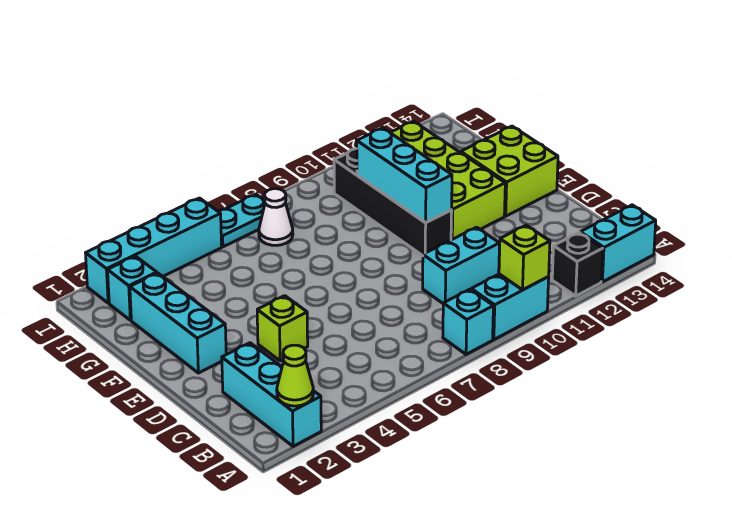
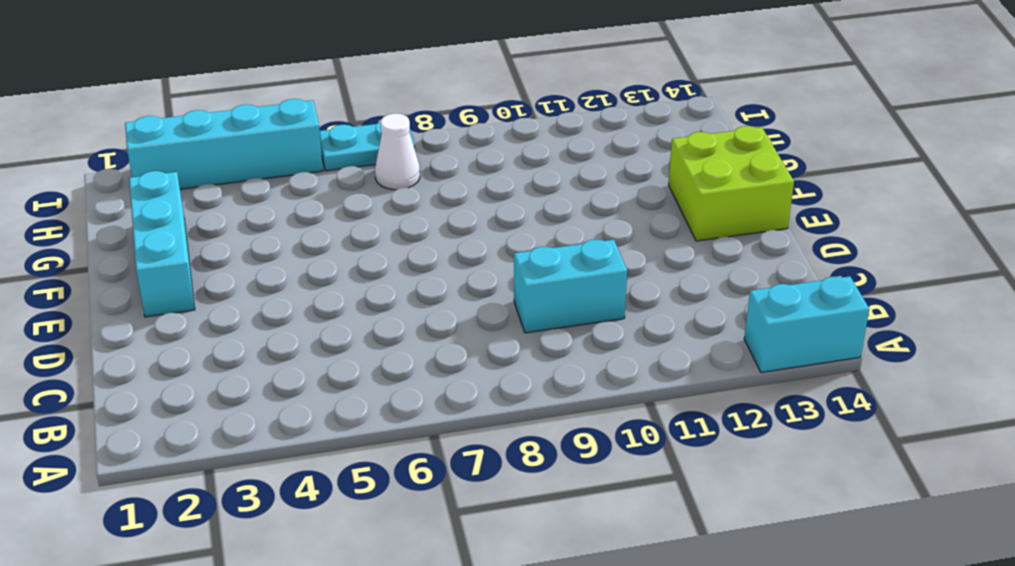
none -> cyan brick A2:C2 level 1
none -> cyan brick A8 level 1
none -> cyan brick A9:A10 level 1

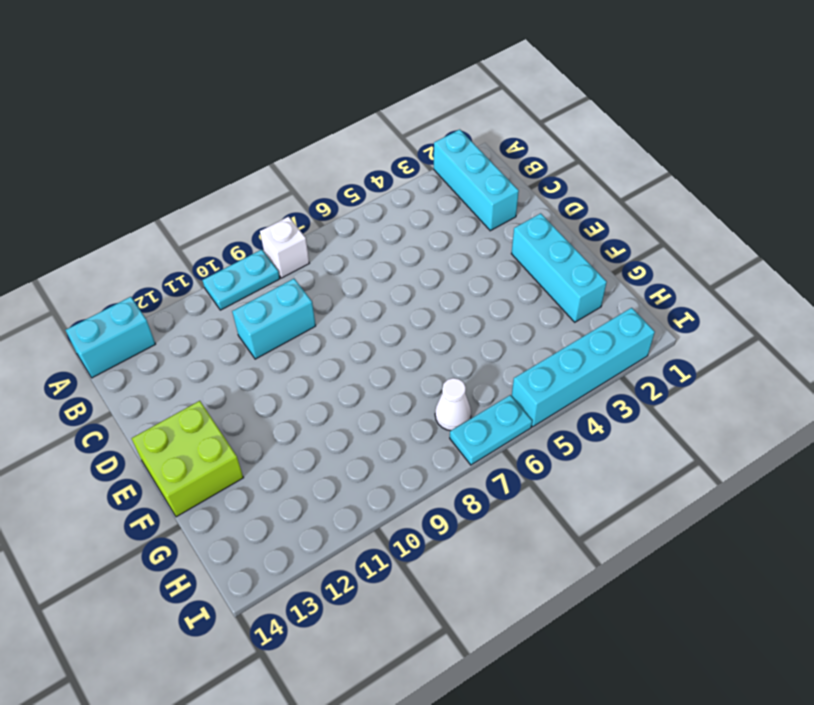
white brick A8 level 1 -> cyan brick A8 level 1
cyan plate A9:A10 level 1 -> cyan brick A9:A10 level 1
none -> black brick A12 level 1
none -> lime brick D4 level 1
none -> black brick E10:H10 level 1

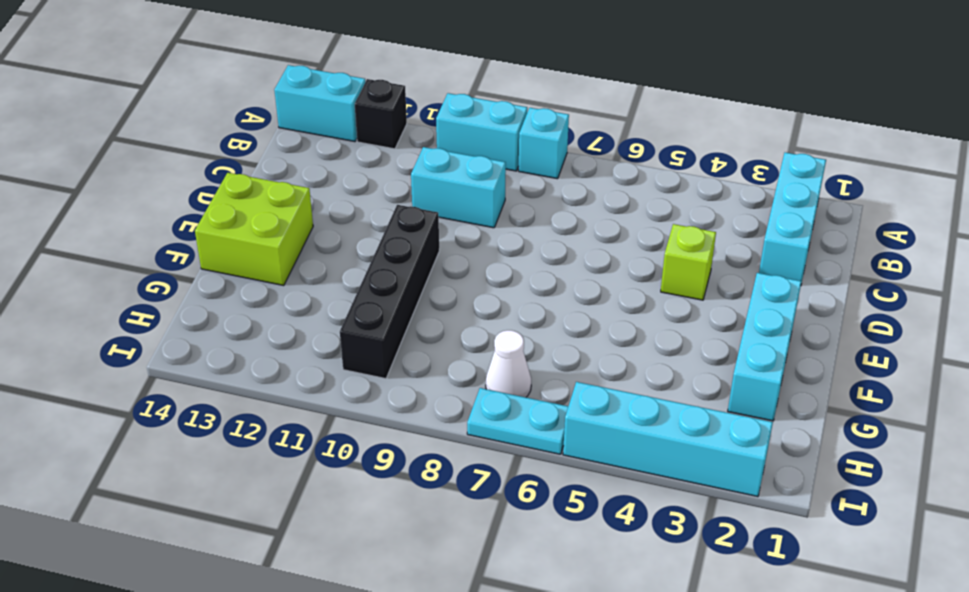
none -> lime brick E11:H12 level 1
none -> cyan brick H2 level 1
none -> lime cone A2 level 2

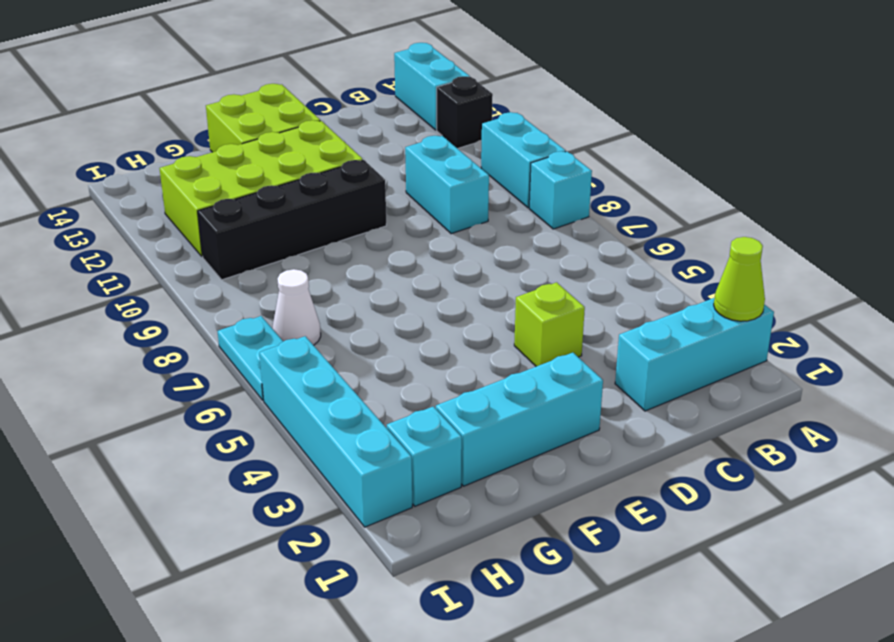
none -> lime brick A10 level 2
none -> cyan brick E10:G10 level 2

